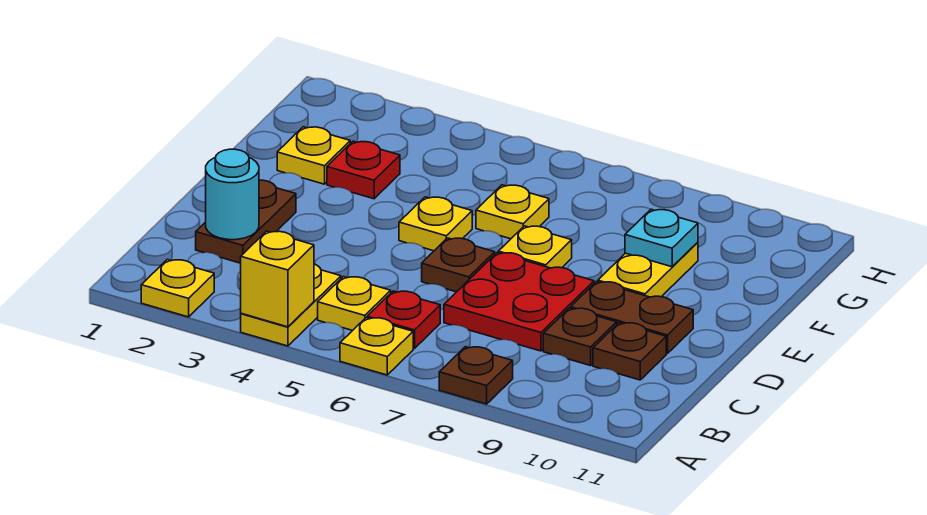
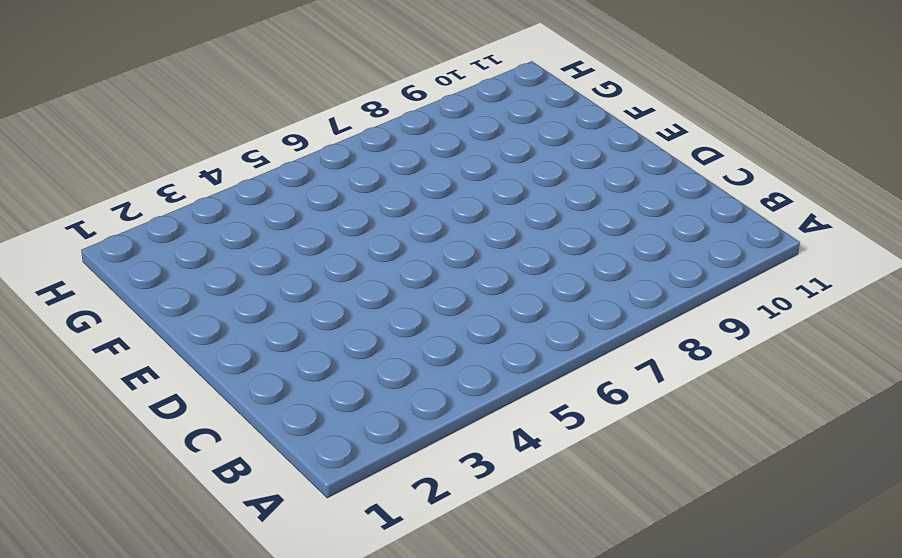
none -> yellow plate A2 level 1
none -> yellow plate A4:B4 level 1
none -> yellow plate A6 level 1

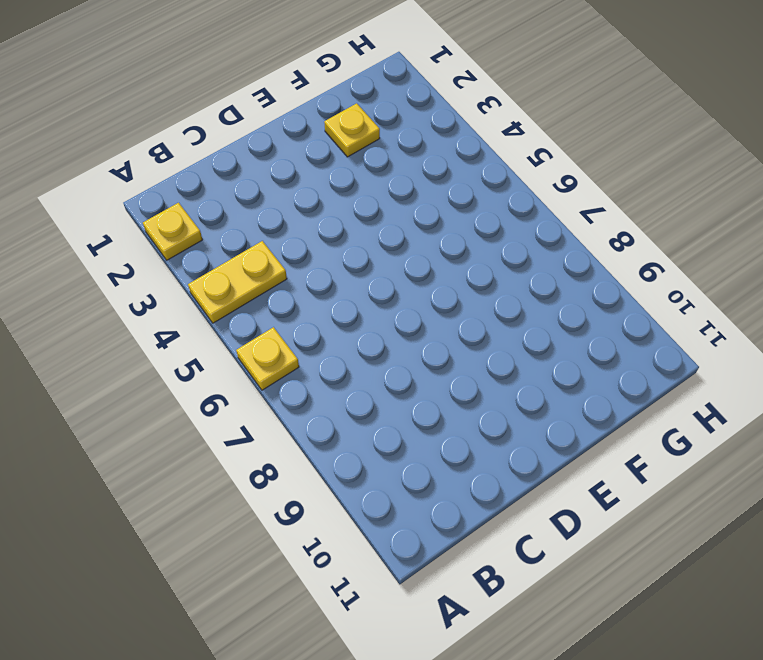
none -> brown plate A8 level 1
none -> yellow plate B5 level 1
none -> red plate B6 level 1

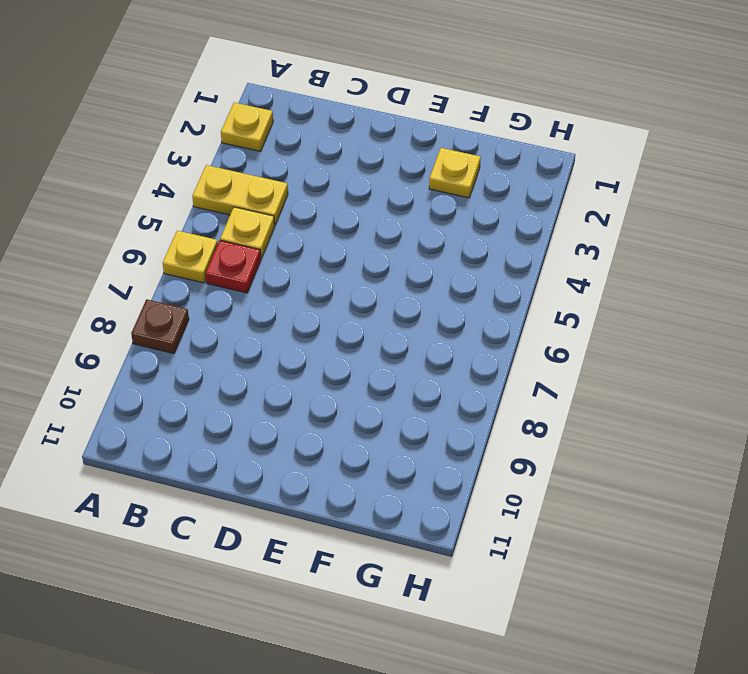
none -> brown plate C2:D2 level 1
none -> red plate C7:D8 level 1
none -> brown plate C9 level 1

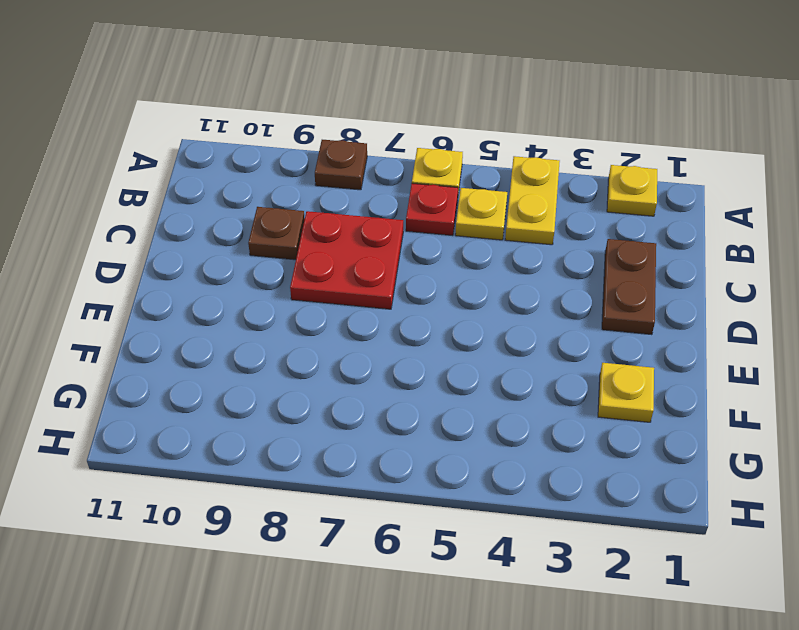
none -> brown plate C10 level 1
none -> brown plate D6 level 1
none -> brown plate D9:D10 level 1

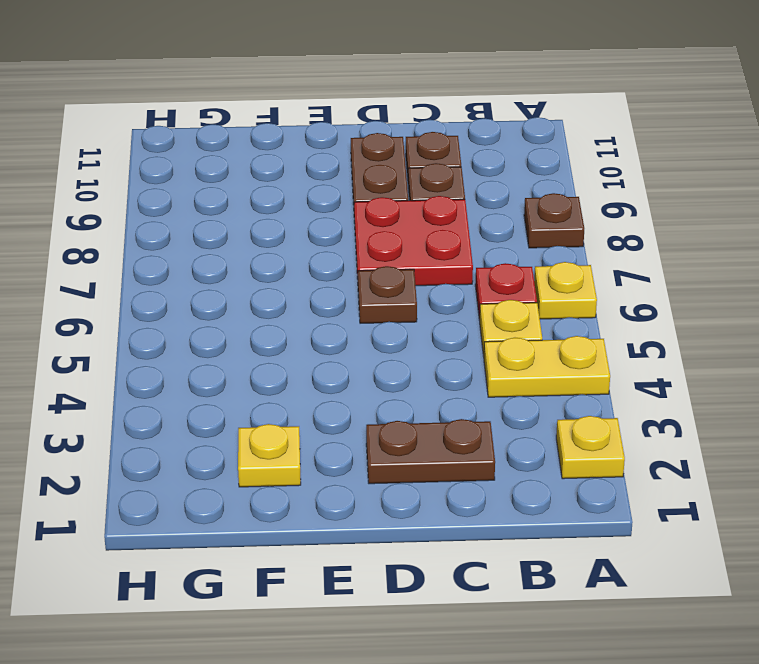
none -> yellow plate E5 level 1
none -> yellow plate E7 level 1
none -> yellow plate E9:F9 level 1

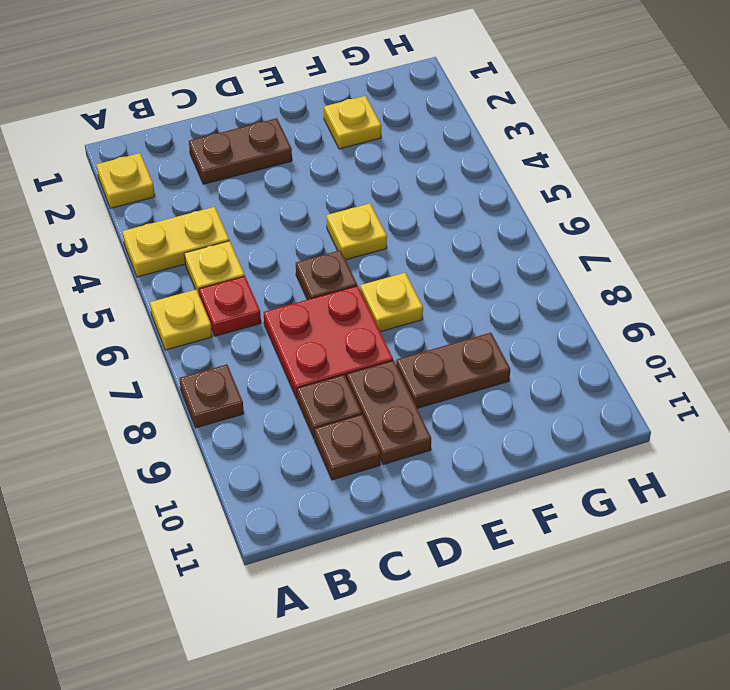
brown plate E9:F9 level 1 -> yellow plate E9:F9 level 1
none -> red plate F3 level 1
none -> yellow plate F6 level 1
none -> yellow brick A4 level 2

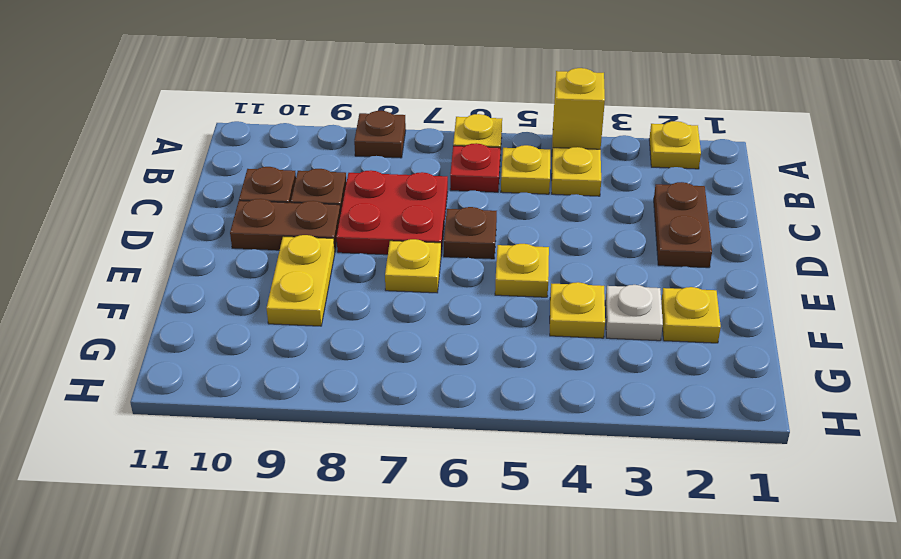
white plate F3 level 1 -> red plate F3 level 1
yellow plate F4 level 1 -> yellow plate F6 level 1
none -> cyan round brick C2 level 2
none -> cyan plate F9 level 2

